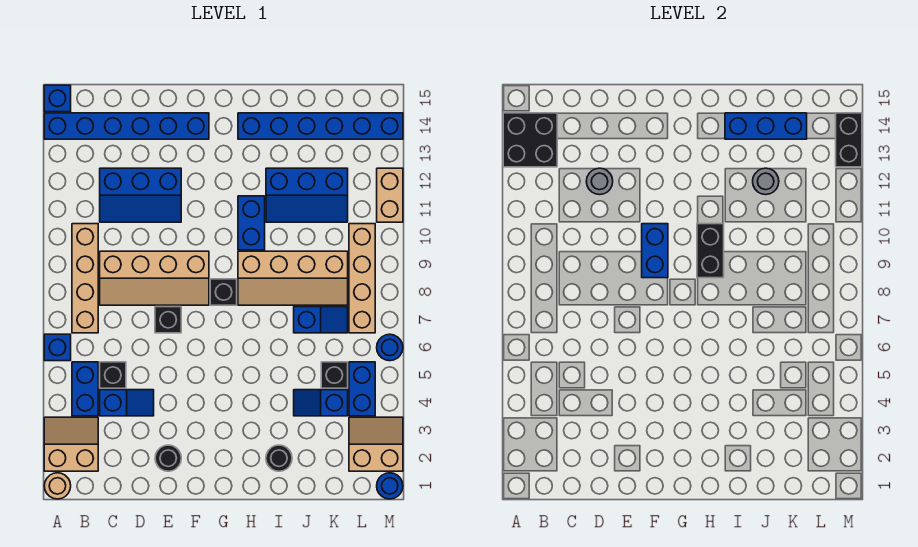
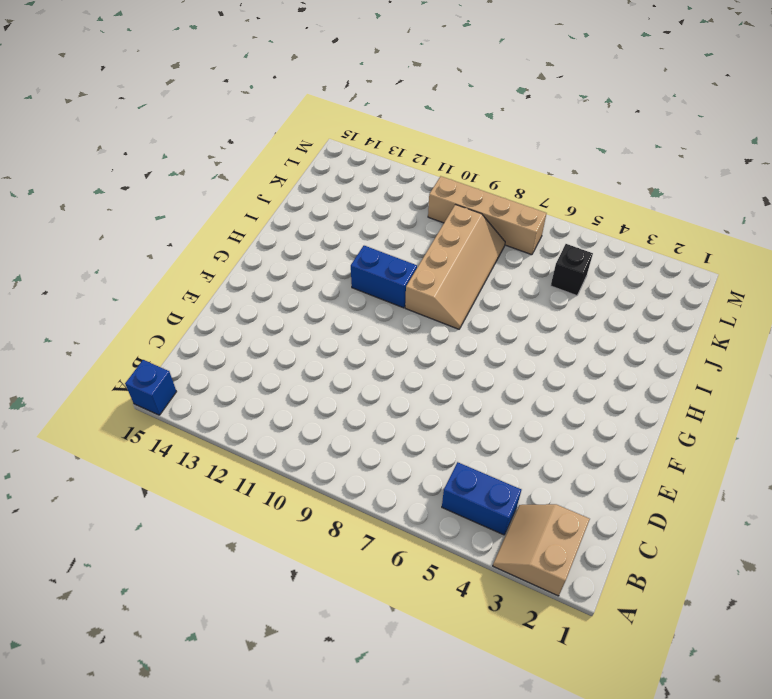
none -> tan round brick A1 level 1
none -> blue brick A6 level 1
none -> blue brick A14:F14 level 1
none -> tan brick B7:B10 level 1

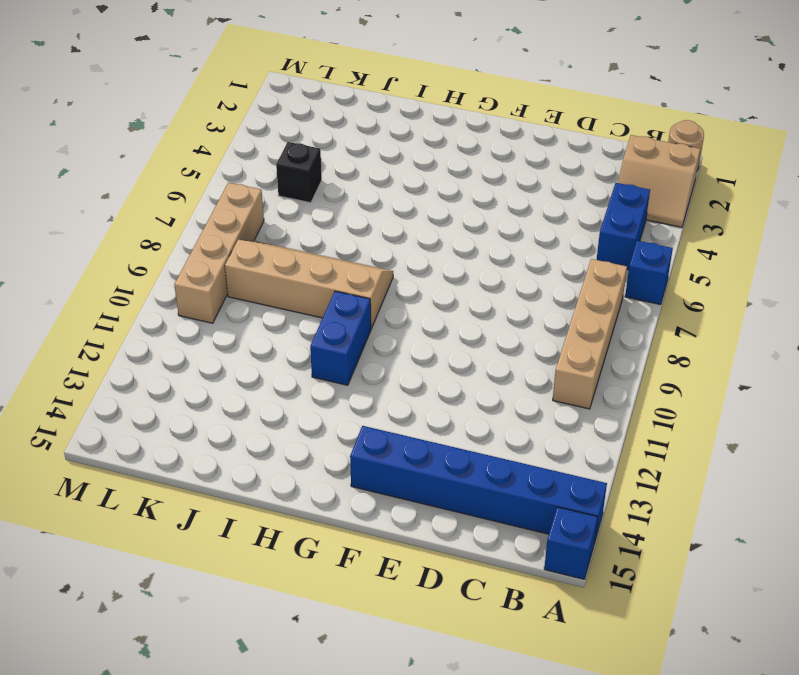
none -> blue slope C4:D4 level 1 top C
none -> black brick C5 level 1
none -> tan slope C8:F9 level 1 top 9
none -> blue slope C11:E12 level 1 top 12

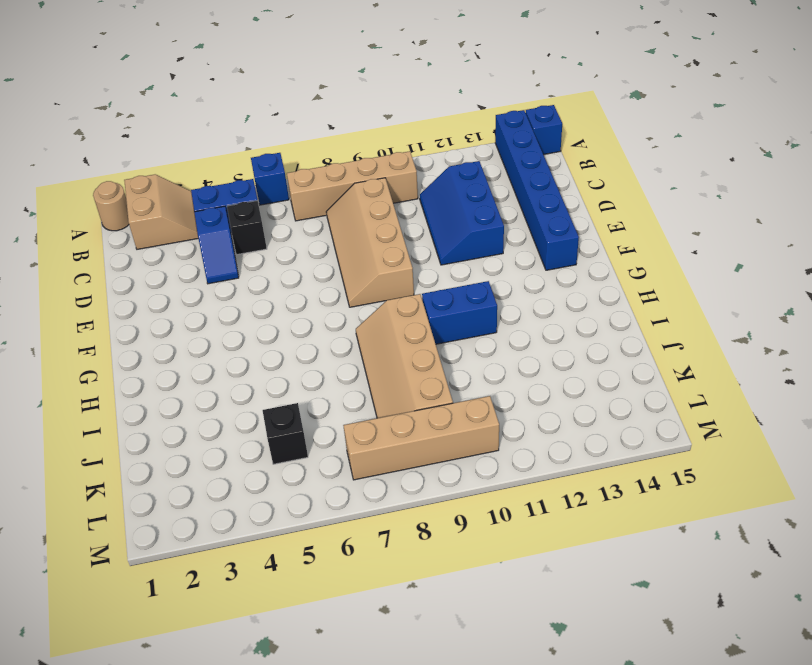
none -> black round brick E2 level 1
none -> black brick E7 level 1
none -> black brick G8 level 1
none -> blue brick H14:M14 level 1

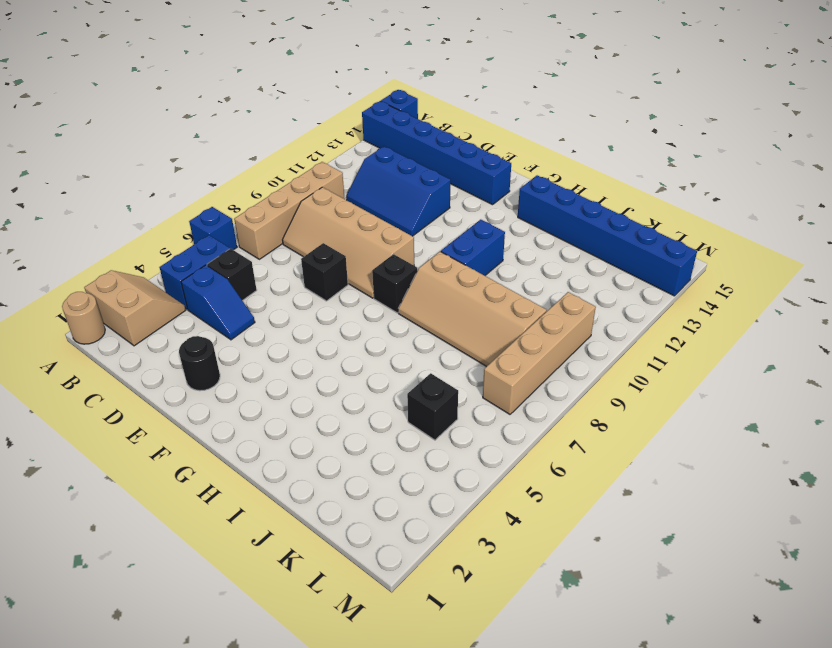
none -> black round brick I2 level 1
none -> blue slope I11:K12 level 1 top 12
none -> blue slope J4:K4 level 1 top K
none -> blue slope J7:K7 level 1 top J

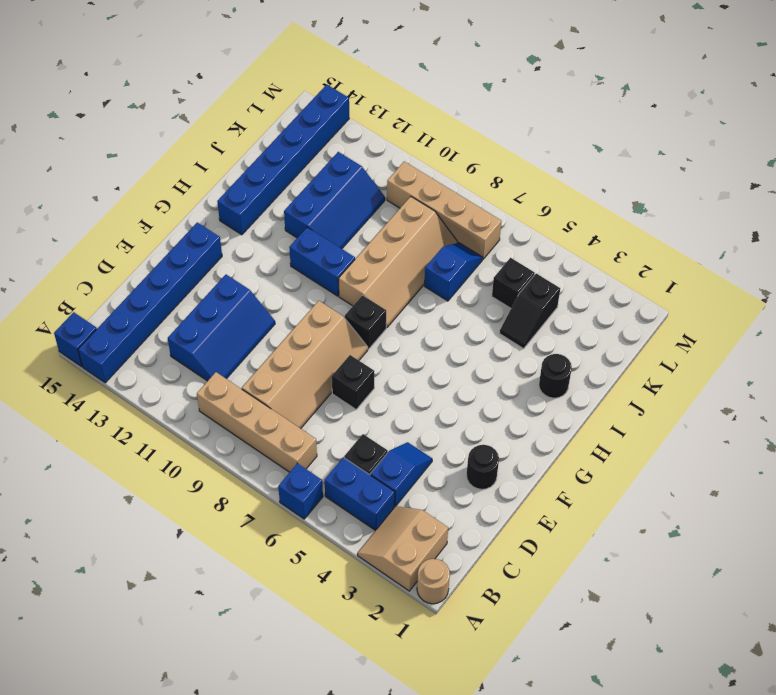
black slope J4:K4 level 1 top K -> blue slope J4:K4 level 1 top K
none -> tan slope L2:M3 level 1 top 2
none -> blue brick L4:L5 level 1
none -> blue round brick M1 level 1
none -> blue round brick M6 level 1

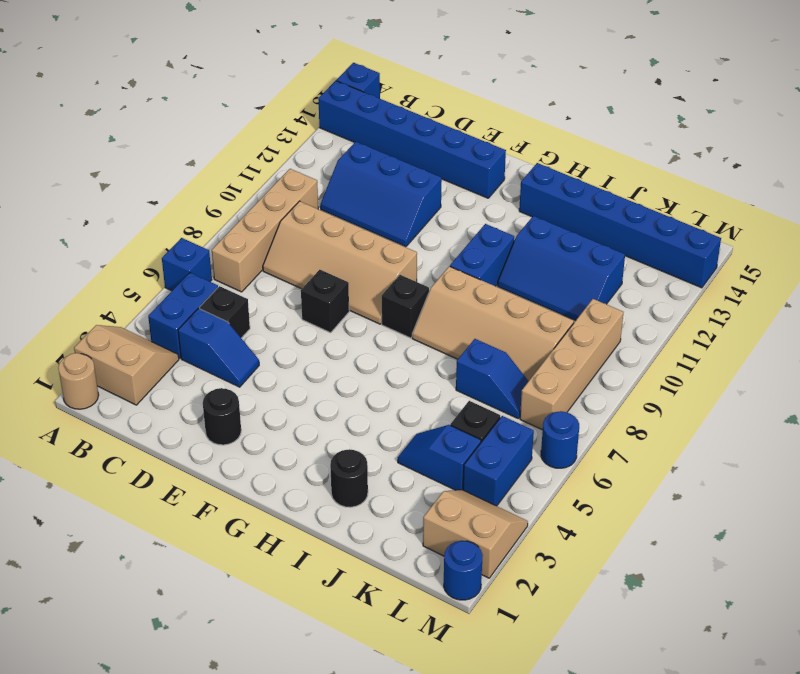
none -> tan brick M11:M12 level 1
none -> black brick A13:B14 level 2
none -> grey round brick D12 level 2
none -> blue brick F9:F10 level 2

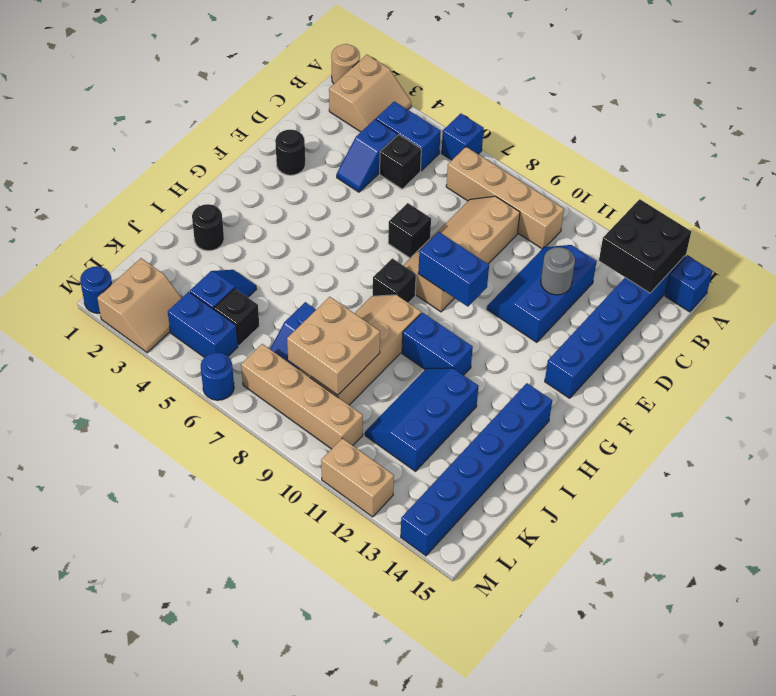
tan brick J8:K9 level 2 -> none
none -> black brick H9:H10 level 2
none -> blue brick I14:K14 level 2
none -> grey round brick J12 level 2
none -> black brick M13:M14 level 2

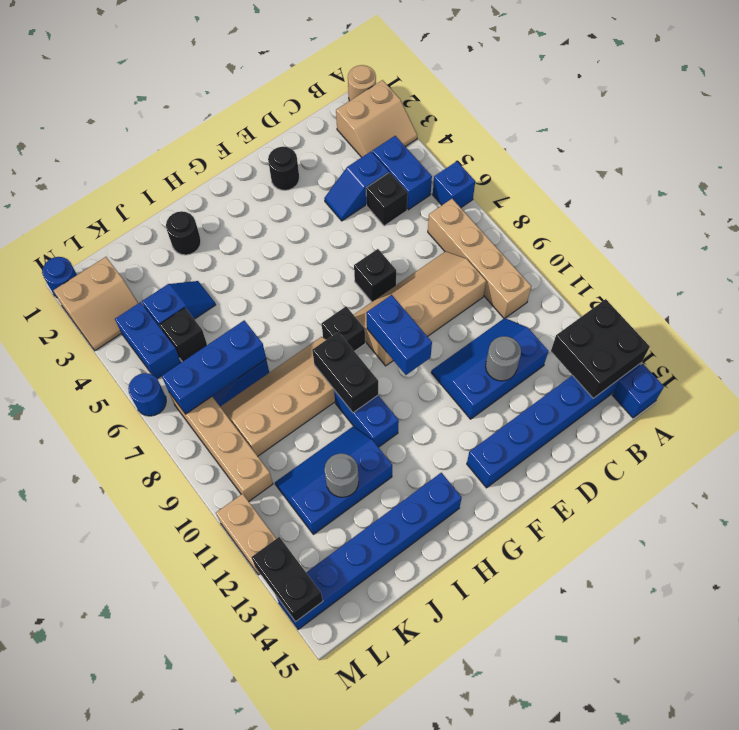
blue brick J7:L7 level 2 -> blue brick I14:K14 level 2

